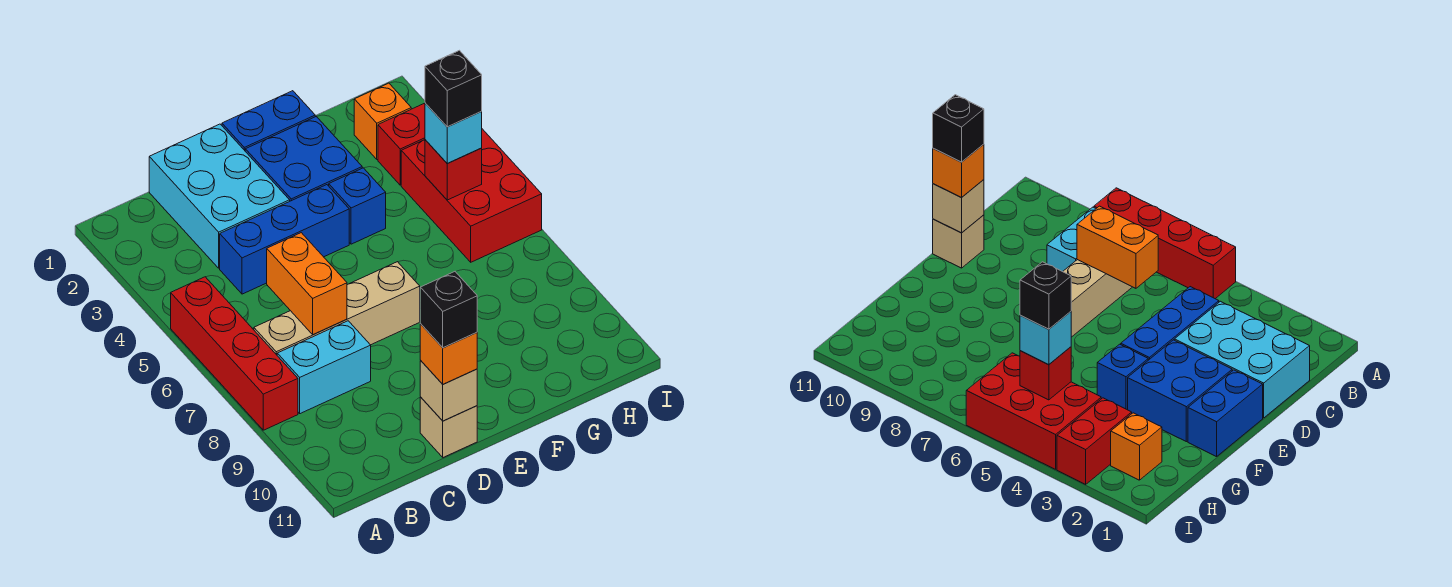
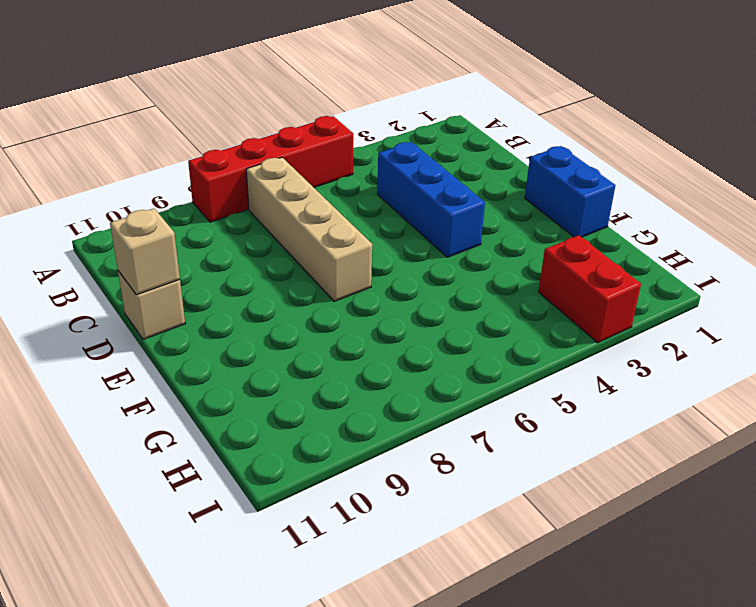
none -> cyan brick B8:C8 level 1
none -> cyan brick C1:D3 level 1
none -> blue brick E2:F3 level 1

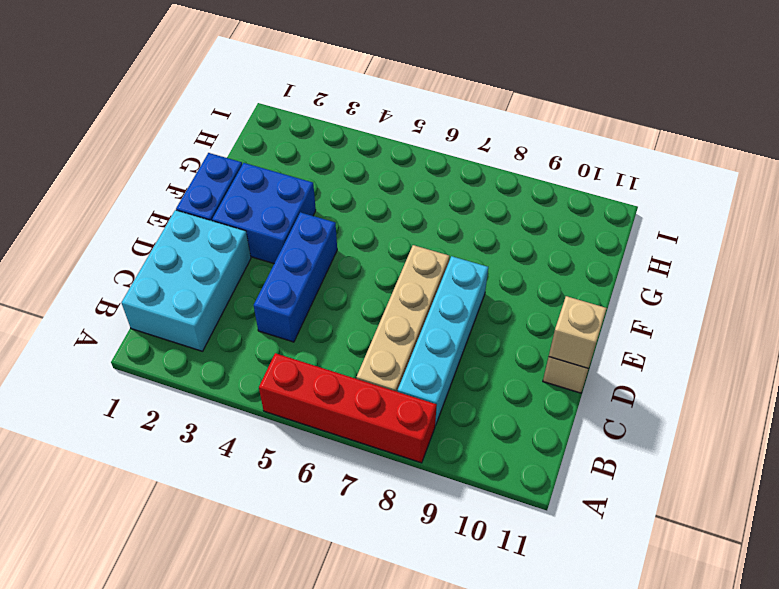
cyan brick B1:D2 level 1 -> cyan brick C1:D3 level 1
cyan brick B8:E8 level 1 -> cyan brick B8:C8 level 1
none -> blue brick F4 level 1
none -> orange brick H2 level 1
none -> red brick H3:I3 level 1

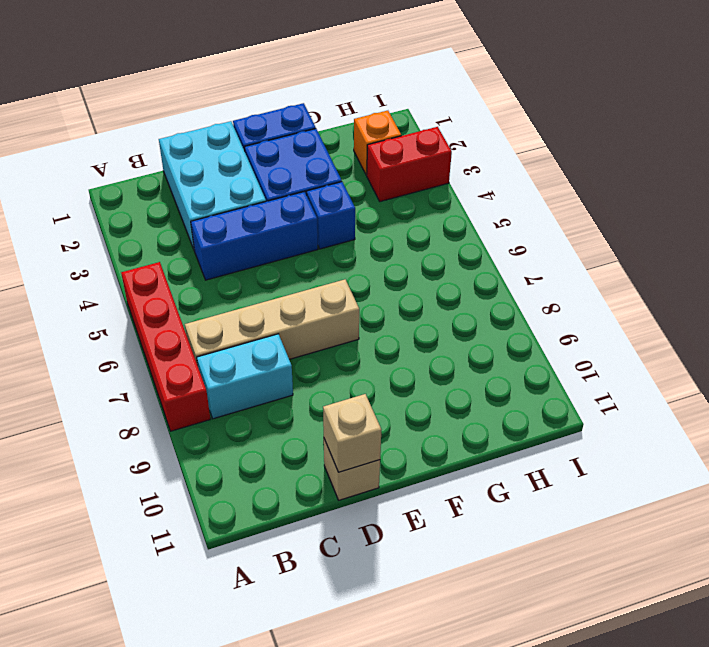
none -> red brick H4:I6 level 1
none -> orange brick C6:C7 level 2
none -> red brick H5 level 2

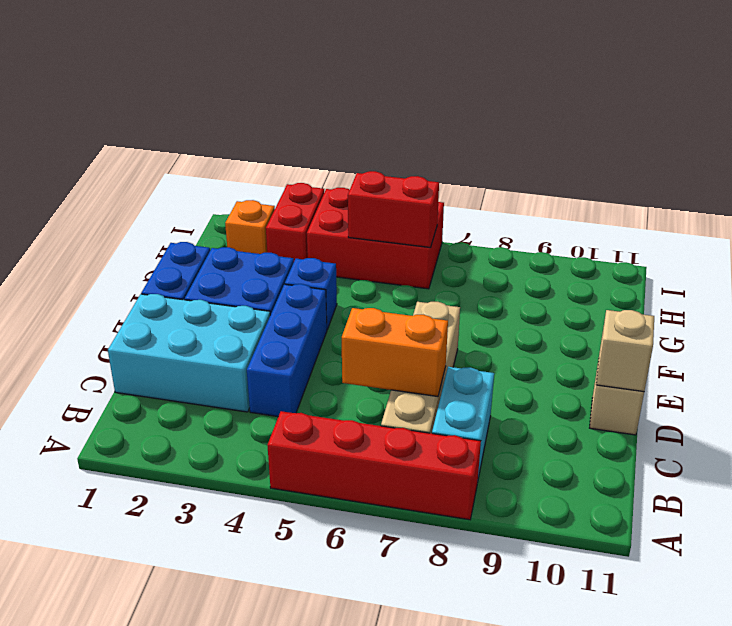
red brick H5:H6 level 2 -> red brick H5 level 2
none -> orange brick D11 level 3
none -> cyan brick H5 level 3
none -> black brick D11 level 4

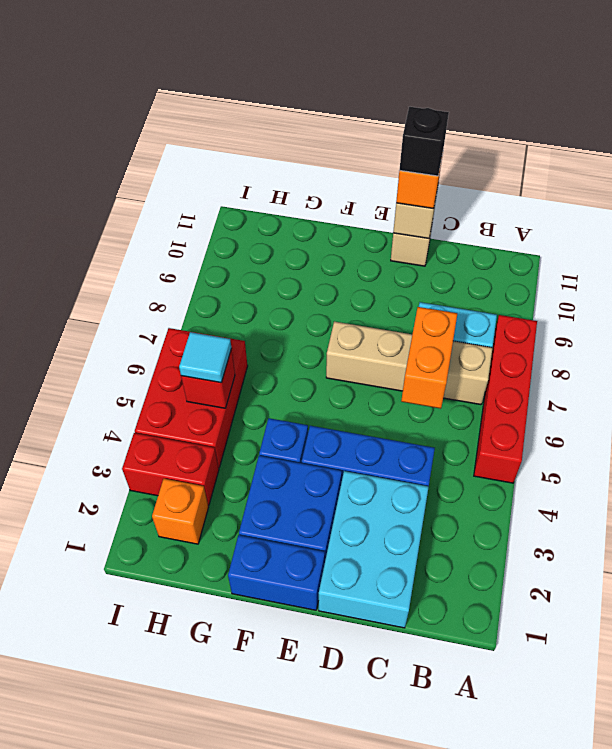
cyan tile H5 level 3 -> cyan brick H5 level 3
none -> black brick H5 level 4

